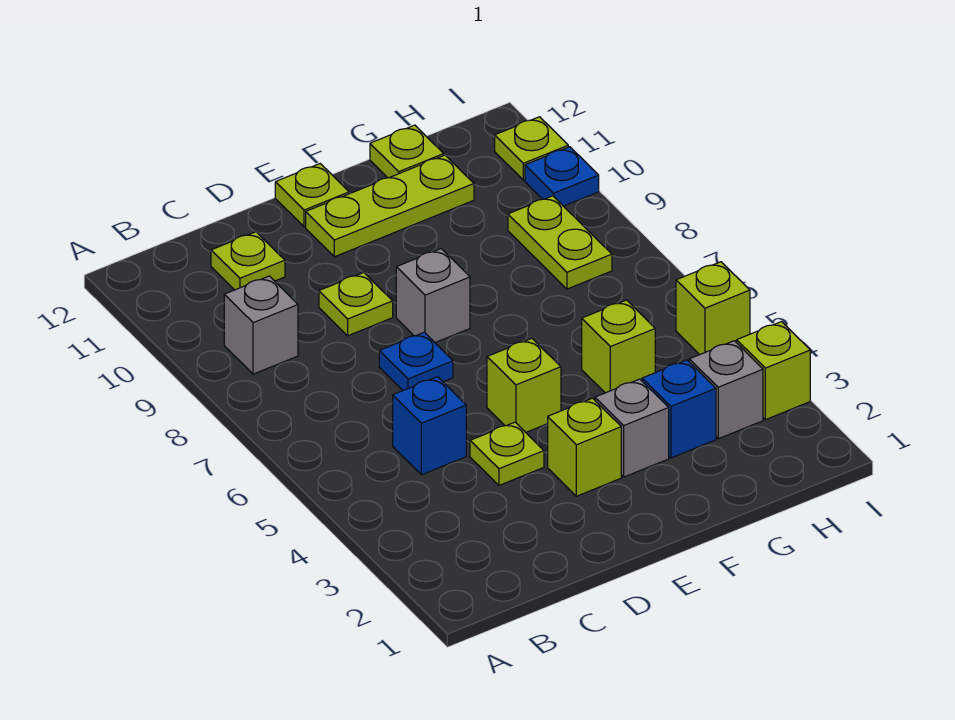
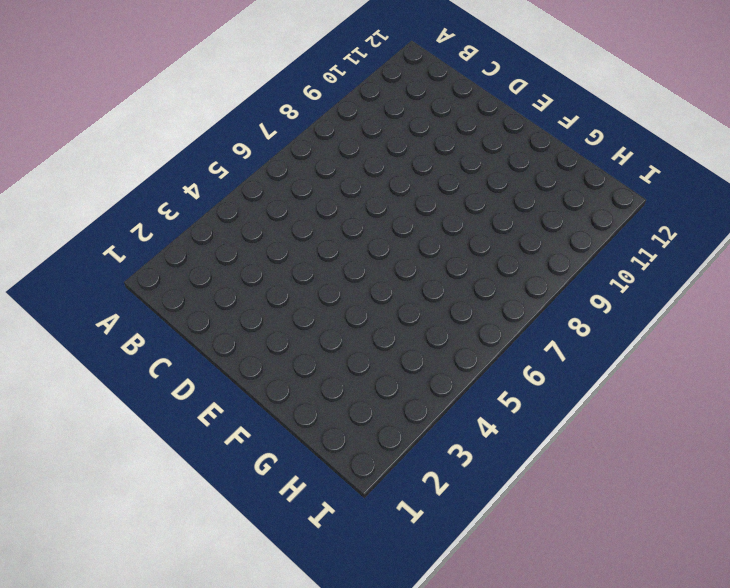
none -> grey brick B9 level 1
none -> blue brick C5 level 1
none -> lime plate C11 level 1

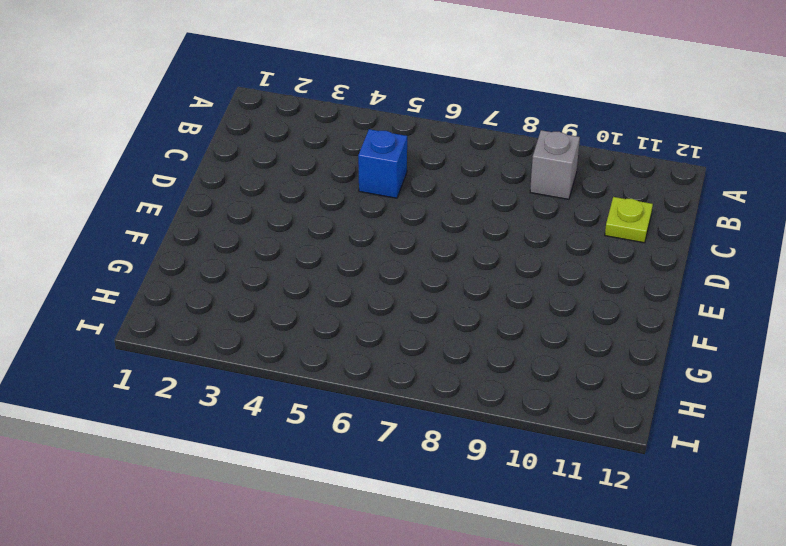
none -> lime plate D4 level 1
none -> blue plate D7 level 1
none -> lime plate D9 level 1

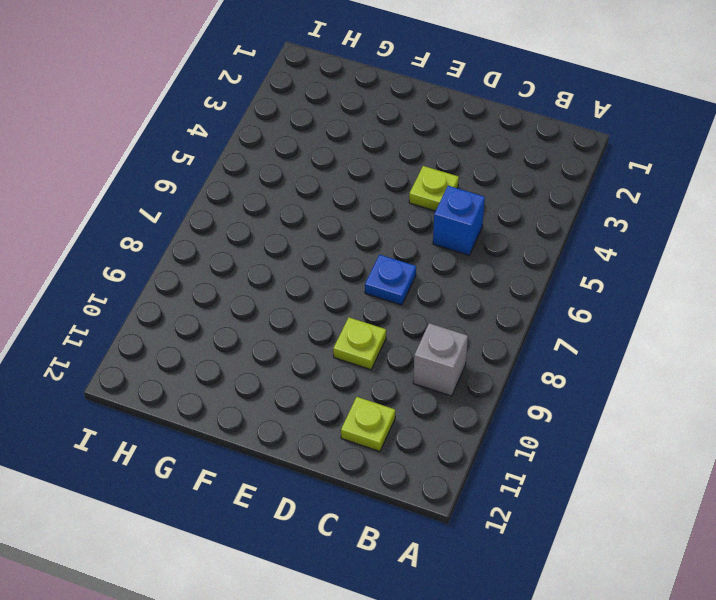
none -> lime brick E3 level 1
none -> lime brick E5 level 1
none -> grey brick E8 level 1

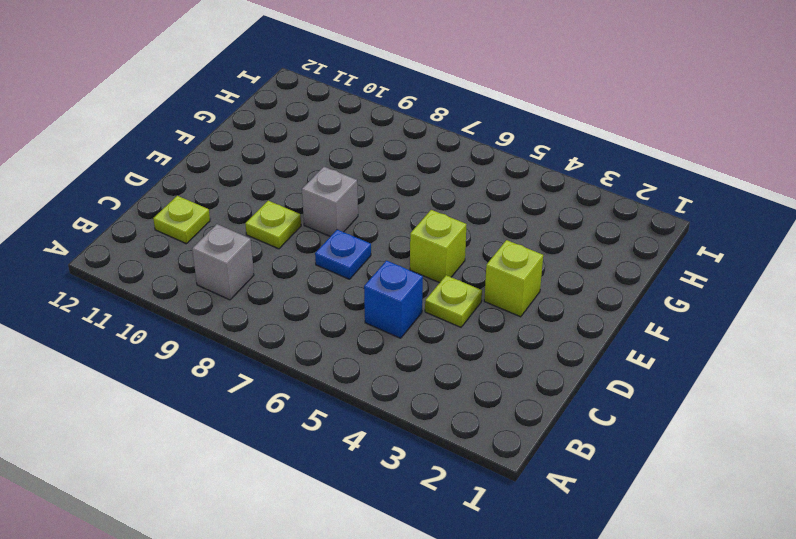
none -> lime plate E11:G11 level 1
none -> lime plate E12 level 1
none -> grey brick F3 level 1

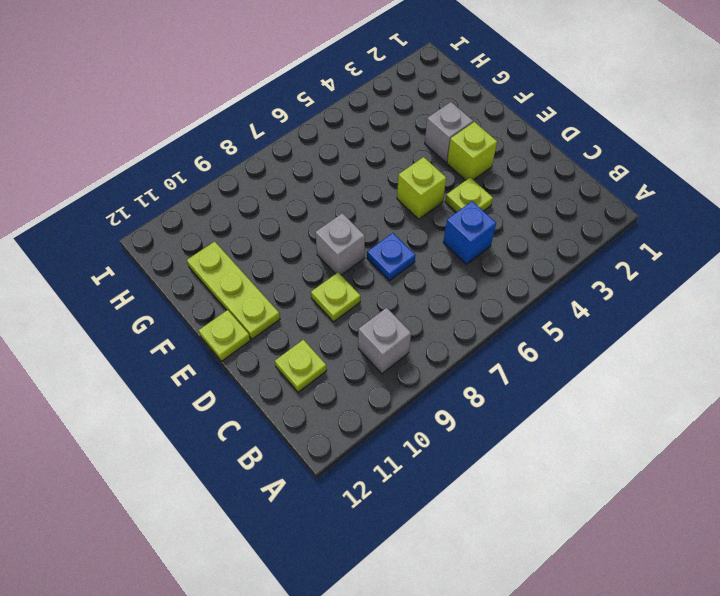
none -> blue brick G3 level 1
none -> lime brick G5 level 1
none -> lime plate G12 level 1

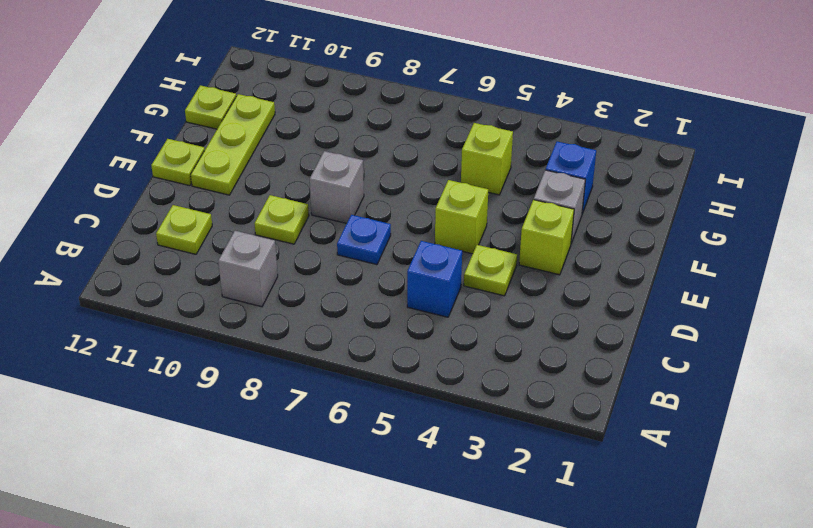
none -> grey brick H3 level 1
none -> lime plate H8:H9 level 1
none -> lime brick I3 level 1

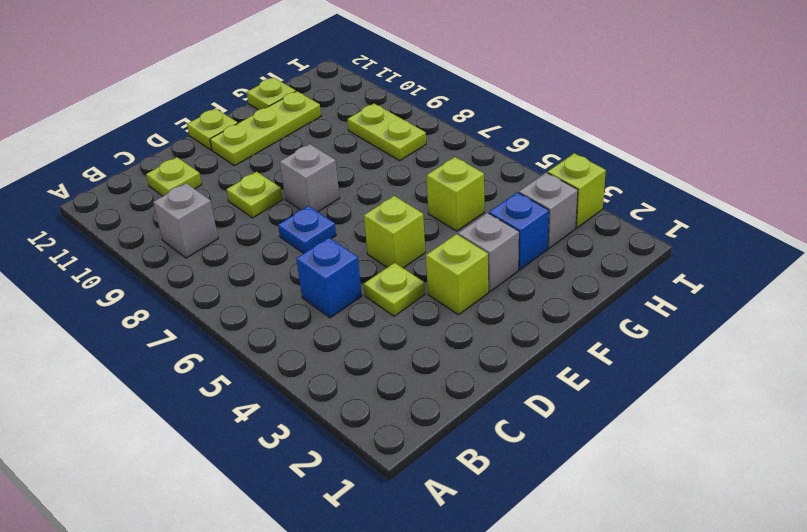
none -> lime brick I5 level 1
none -> blue plate I10 level 1
none -> lime plate I11 level 1

